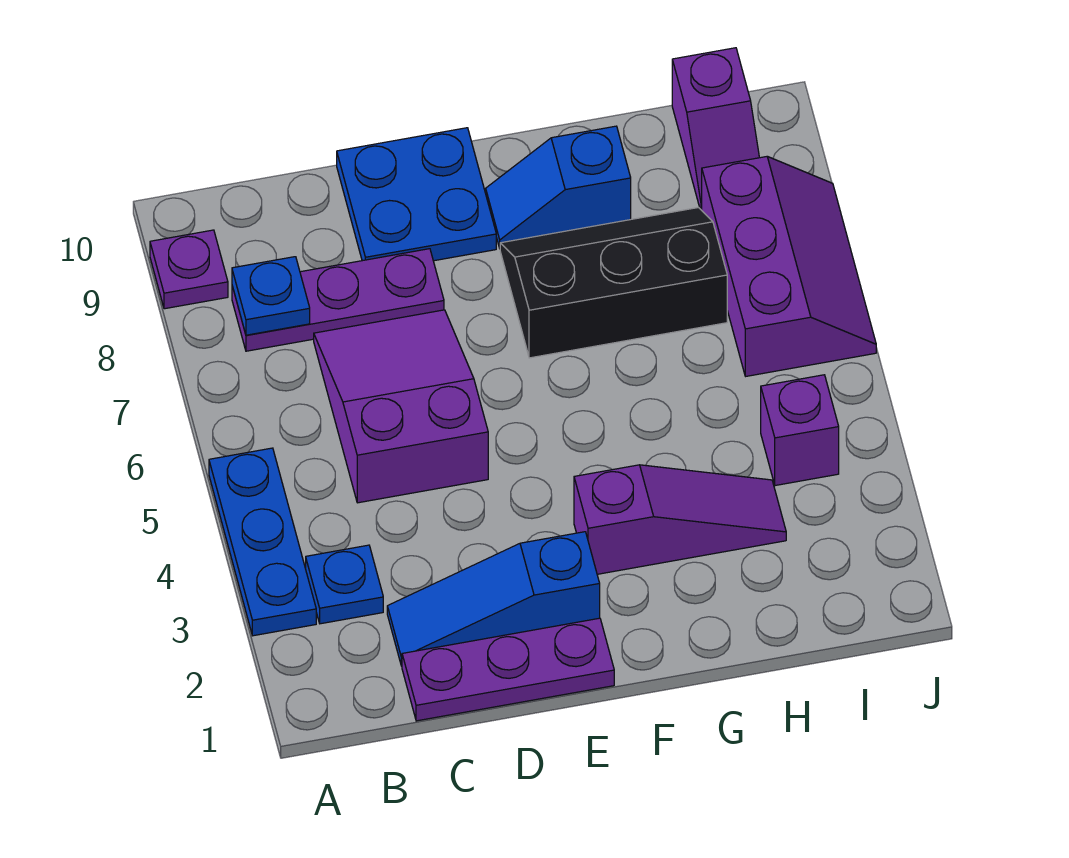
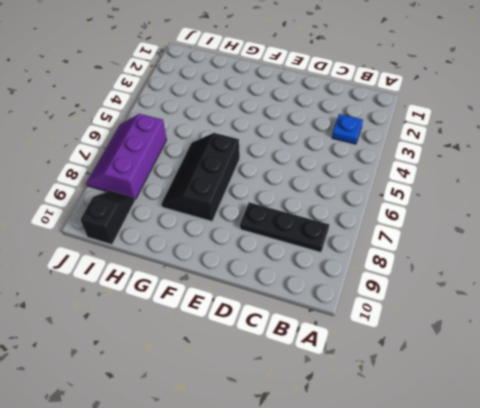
black plate B8:D8 level 1 -> purple plate B8:D8 level 1
black slope F6:G8 level 1 top F -> black slope F7:H8 level 1 top 7
black slope I9:I10 level 1 top 10 -> purple slope I9:I10 level 1 top 10
none -> blue plate A3:A5 level 1
none -> purple plate A9 level 1
none -> purple plate C1:E1 level 1

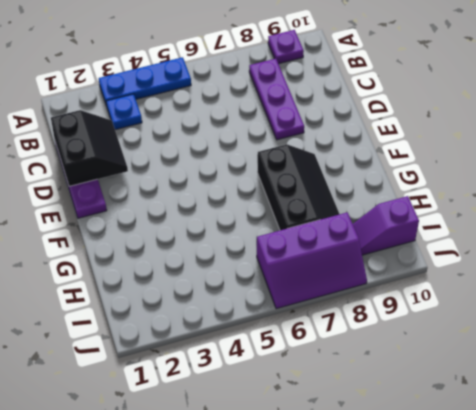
black slope C1:D2 level 2 top 1 -> none
none -> blue slope C2:E2 level 1 top E
none -> purple slope C5:D7 level 1 top 5
none -> blue plate D9:E10 level 1

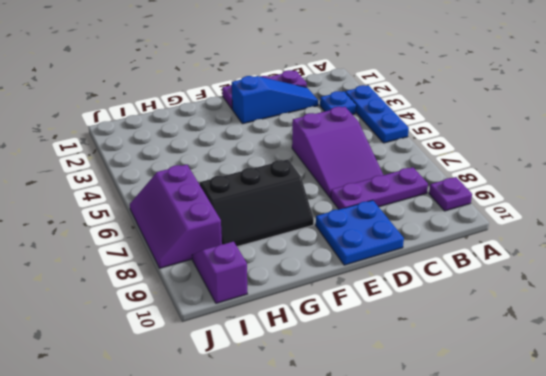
none -> purple slope F3:H3 level 1 top F
none -> blue slope F9:G9 level 1 top G
none -> purple brick I4 level 1

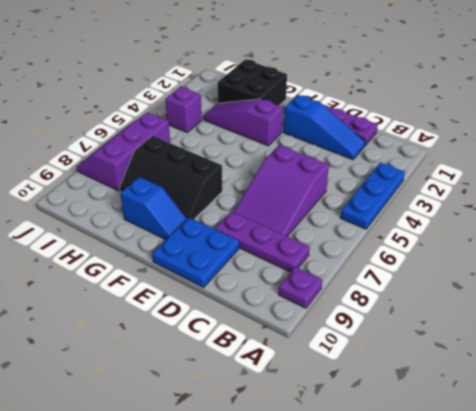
black brick G1:H2 level 1 -> none
none -> blue plate B3 level 1
none -> purple slope I9:I10 level 1 top 10
none -> blue plate B8 level 2

